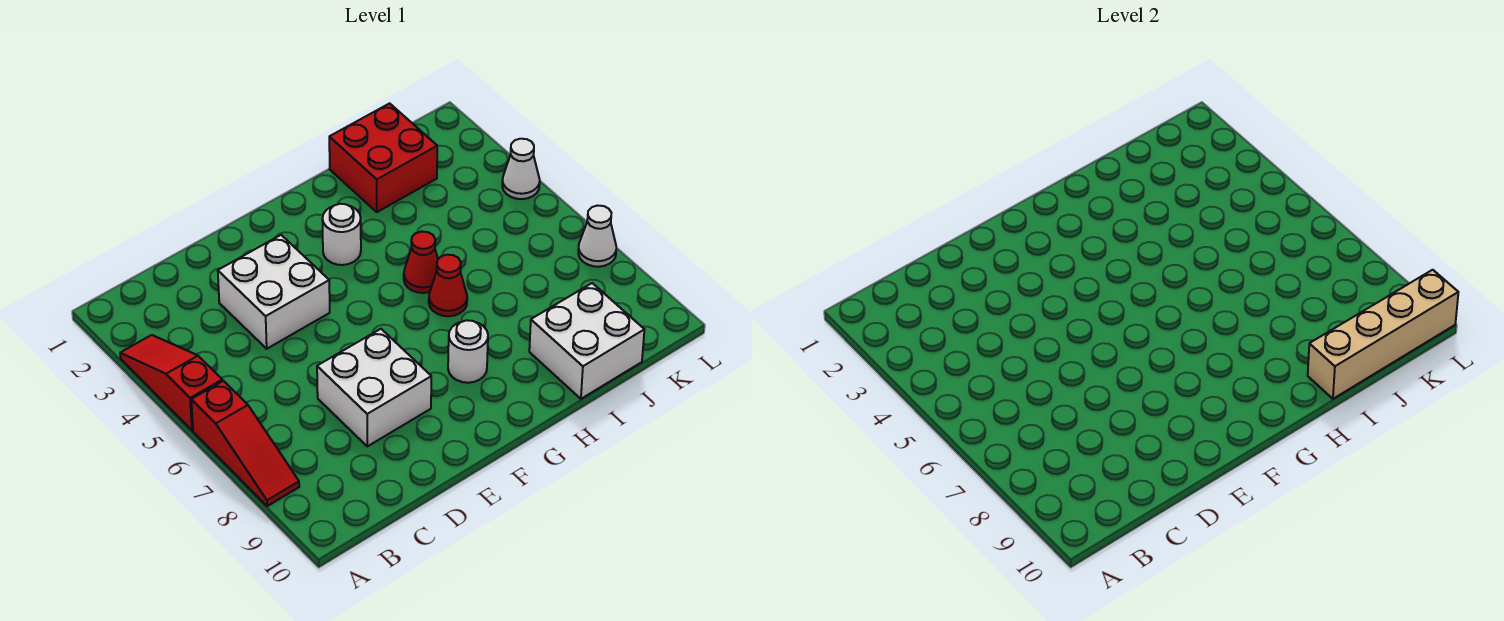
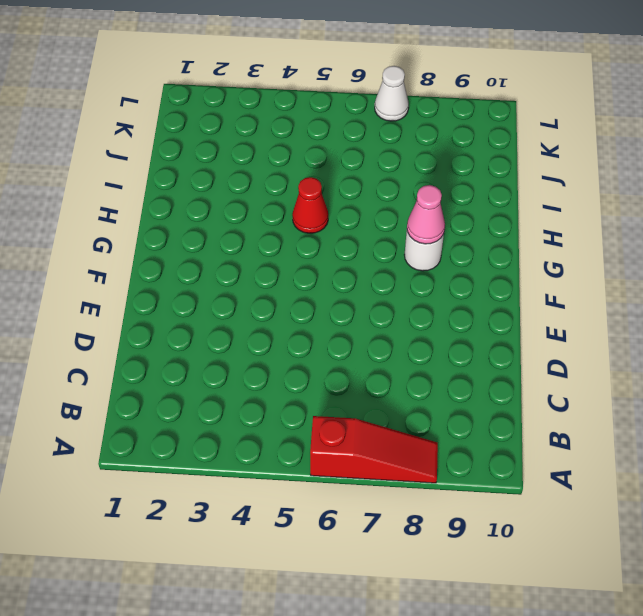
pink cone G8 level 2 -> none
none -> red slope A3:A5 level 1 top 5
none -> white brick D3:E4 level 1
none -> white brick D7:E8 level 1

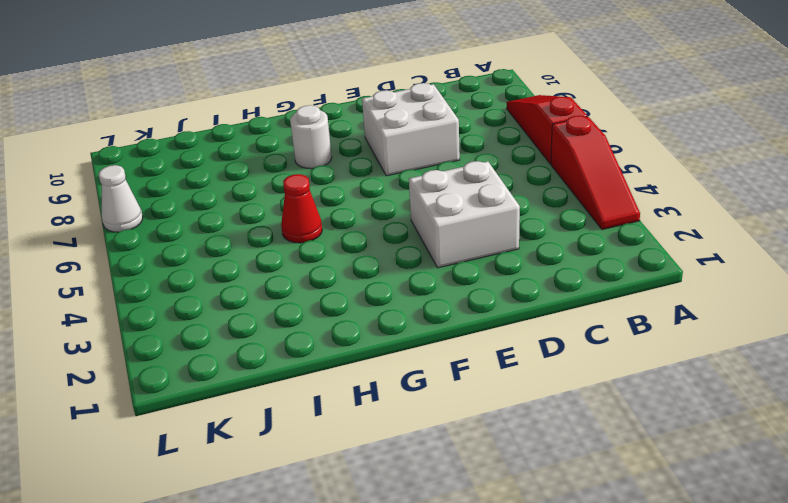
none -> white round brick G3 level 1
none -> red cone H6 level 1
none -> red brick I1:J2 level 1

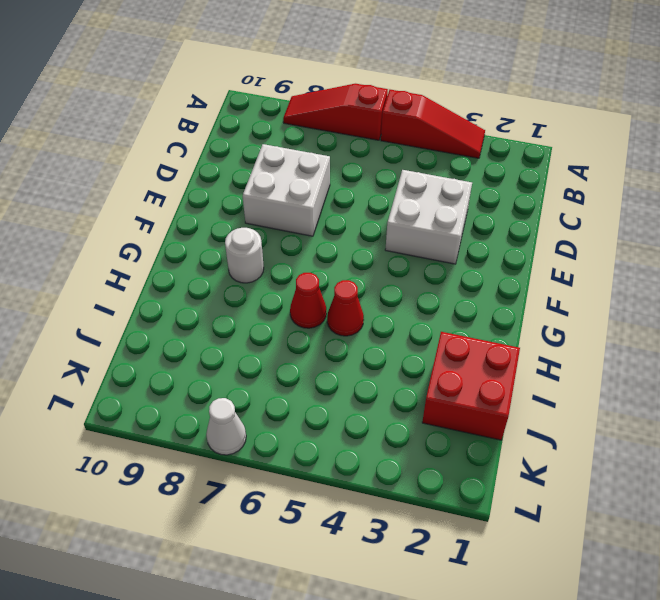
none -> white round brick G3 level 1
none -> white brick I9:J10 level 1
none -> white cone L4 level 1

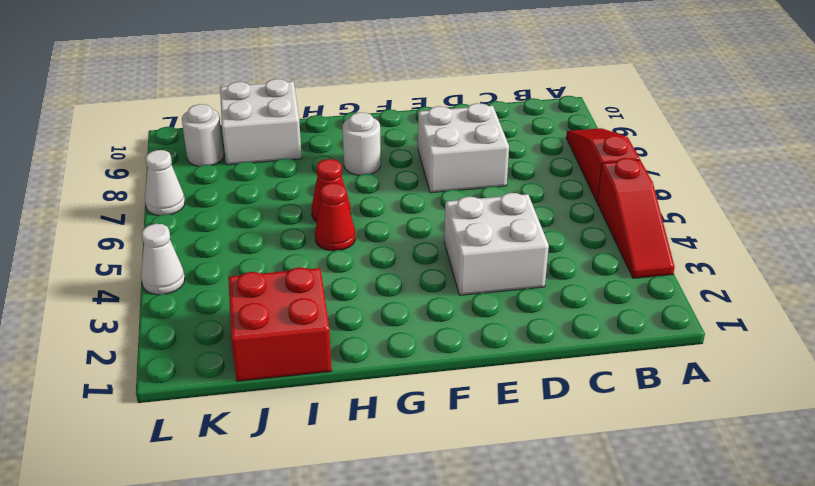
white round brick K9 level 1 -> white round brick G3 level 1
none -> tan brick I10:L10 level 2

